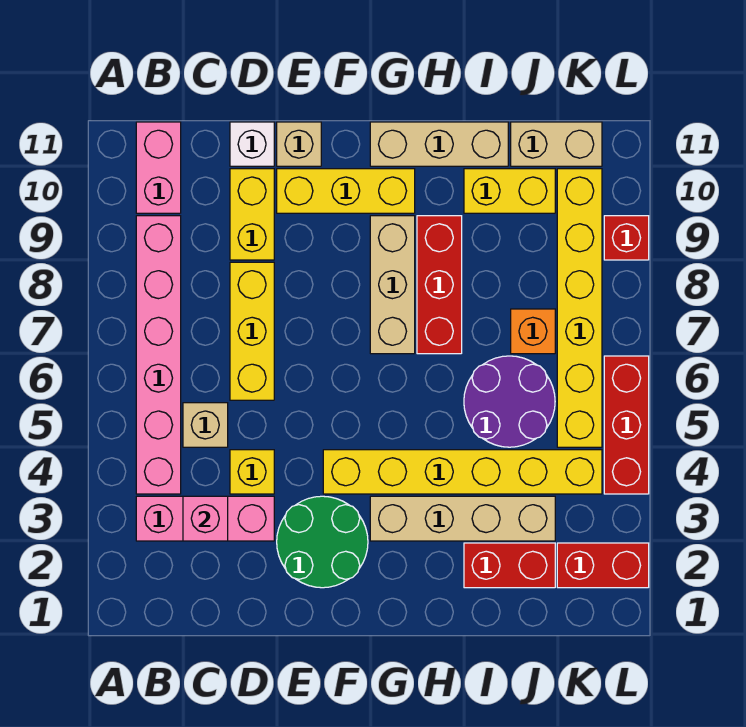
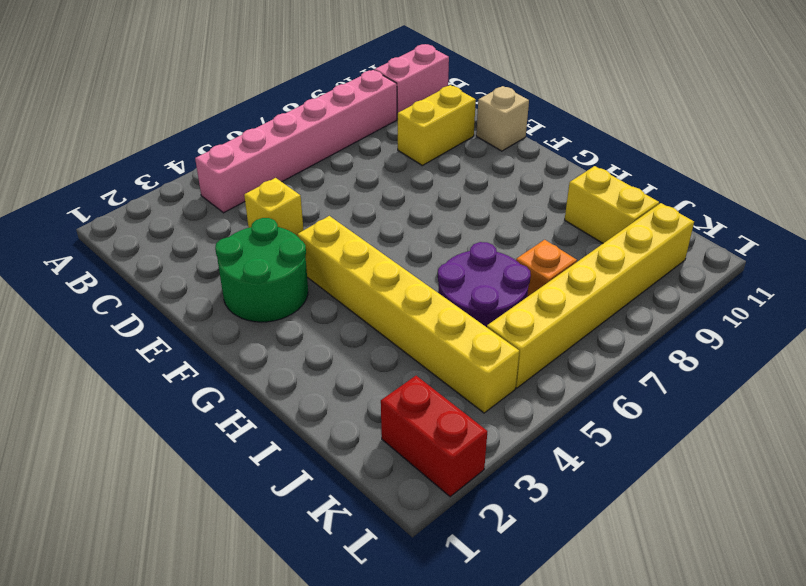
none -> pink brick B3:D3 level 1
none -> tan brick C5 level 1
none -> yellow brick D6:D8 level 1

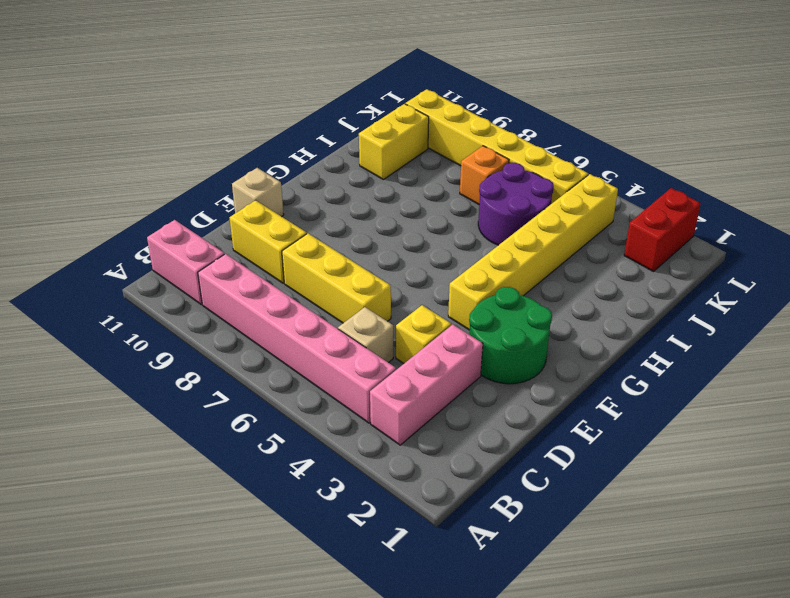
none -> white brick D11 level 1
none -> yellow brick E10:G10 level 1
none -> tan brick G3:J3 level 1

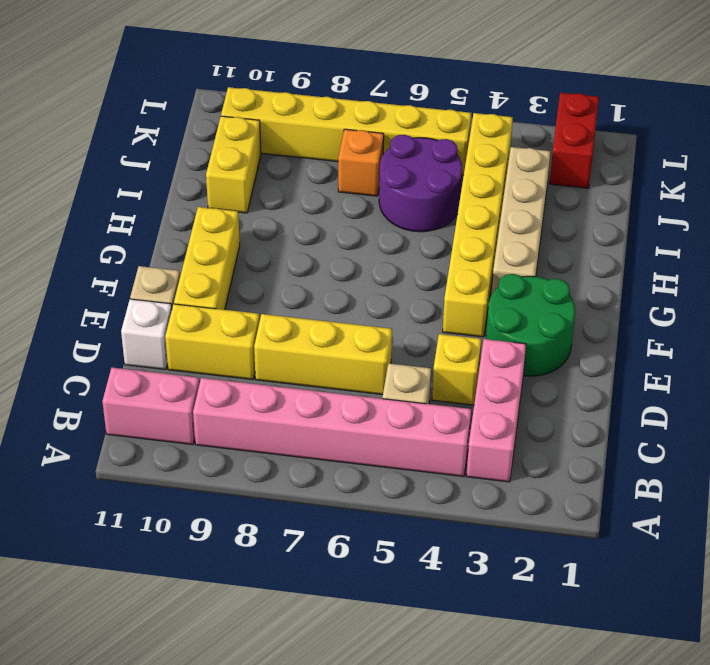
none -> tan brick G7:G9 level 1
none -> tan brick G11:I11 level 1
none -> red brick H7:H9 level 1

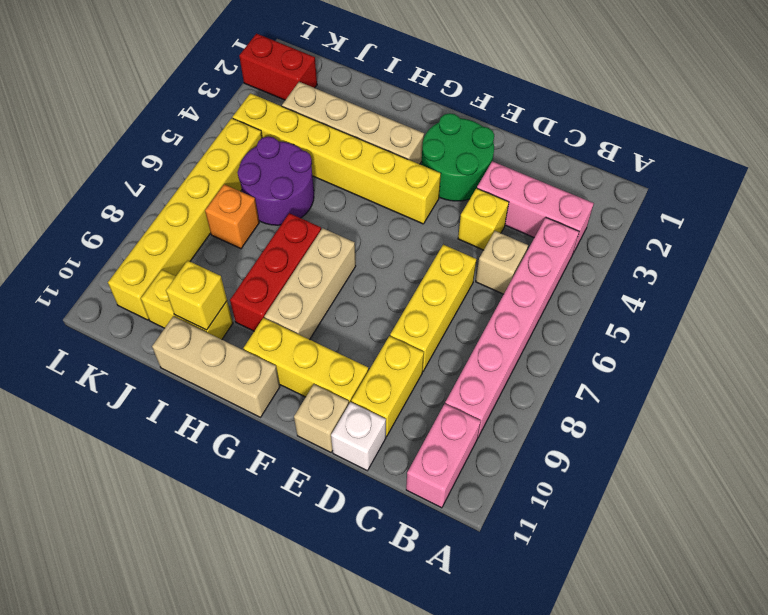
yellow brick I10 level 2 -> none
none -> red brick I2:J2 level 1
none -> tan brick J11:K11 level 1
none -> red brick L4:L6 level 1

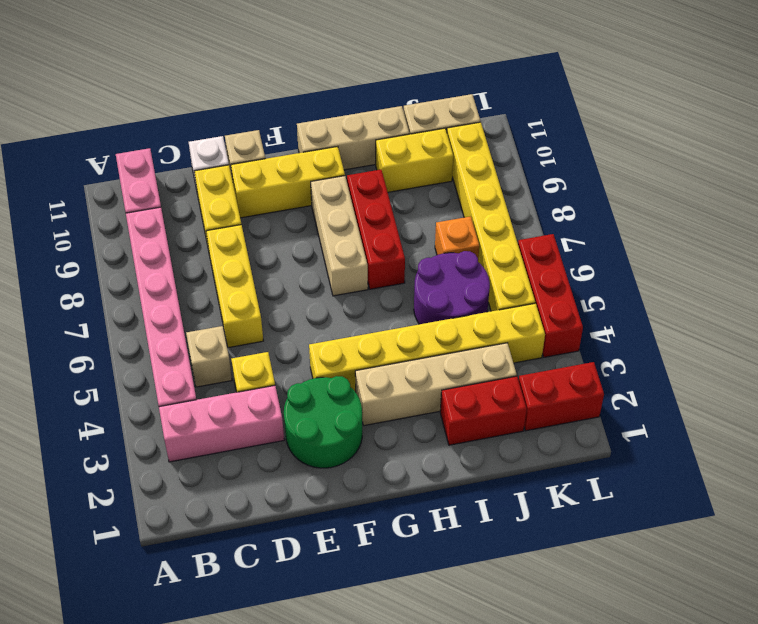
none -> red brick L9 level 1
none -> pink brick C3 level 2

